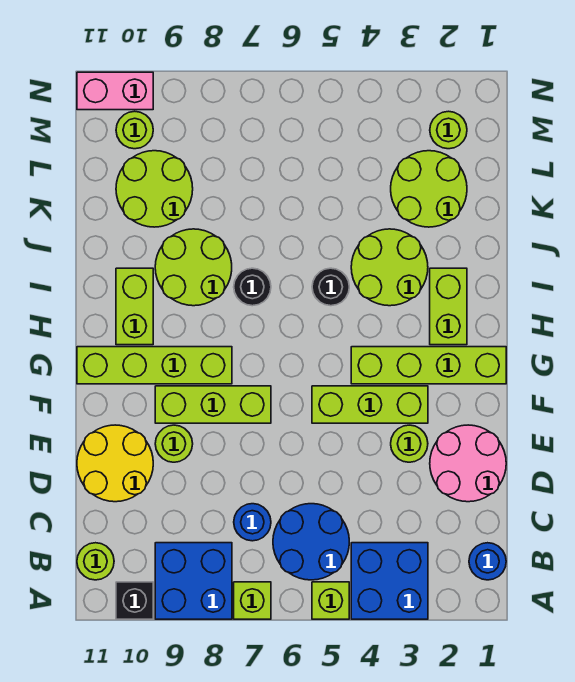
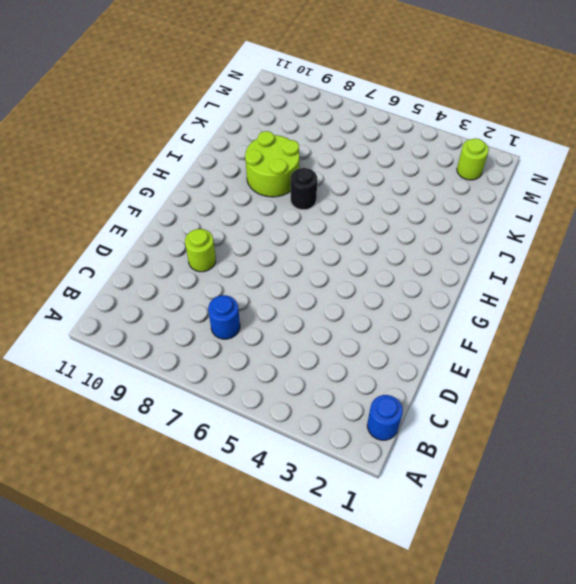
none -> blue brick A3:B4 level 1
none -> lime brick A5 level 1
none -> lime brick A7 level 1

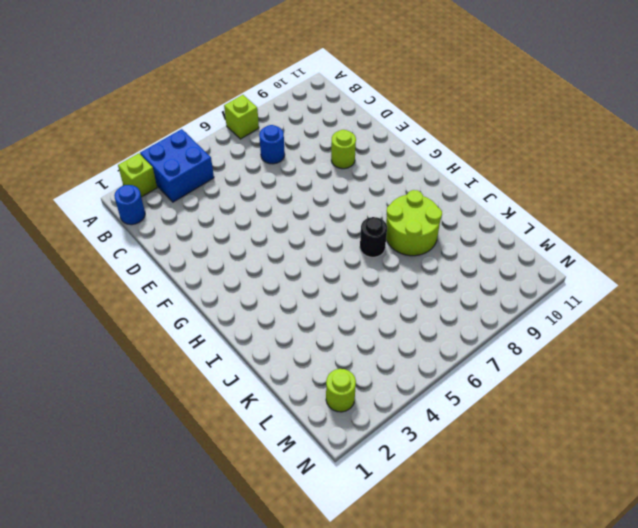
lime brick A2 level 1 -> lime brick A5 level 1
none -> blue brick A8:B9 level 1
none -> black brick A10 level 1
none -> blue round brick B5:C6 level 1

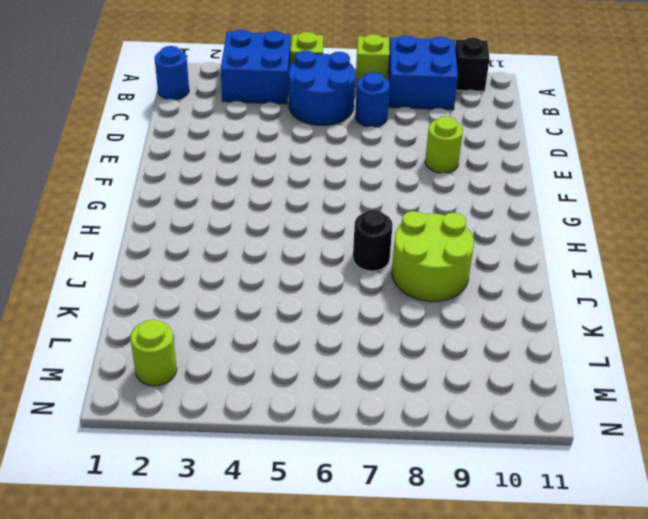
none -> lime round brick B11 level 1
none -> pink round brick D1:E2 level 1
none -> yellow round brick D10:E11 level 1

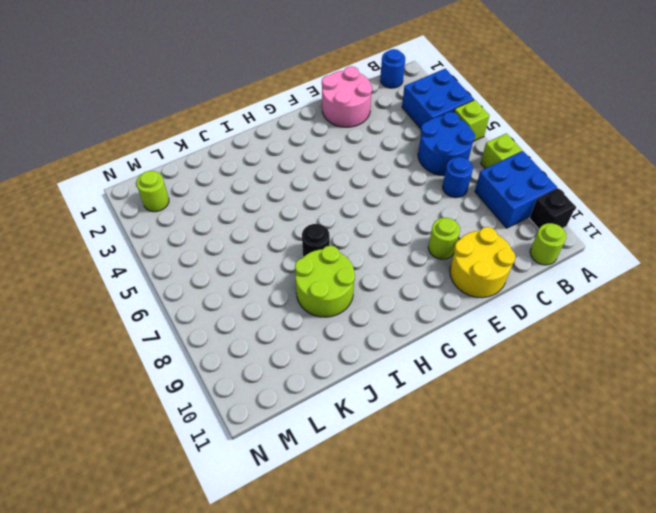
none -> lime round brick E3 level 1
none -> lime brick F3:F5 level 1
none -> lime brick F7:F9 level 1

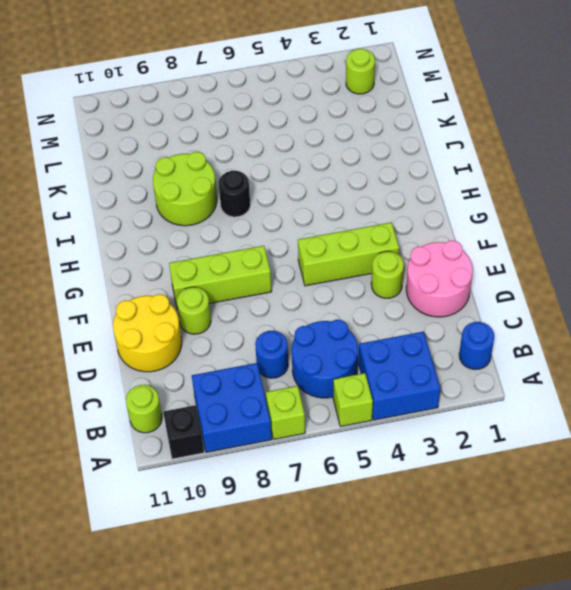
none -> lime brick G1:G4 level 1
none -> lime brick G8:G11 level 1
none -> lime brick H2:I2 level 1

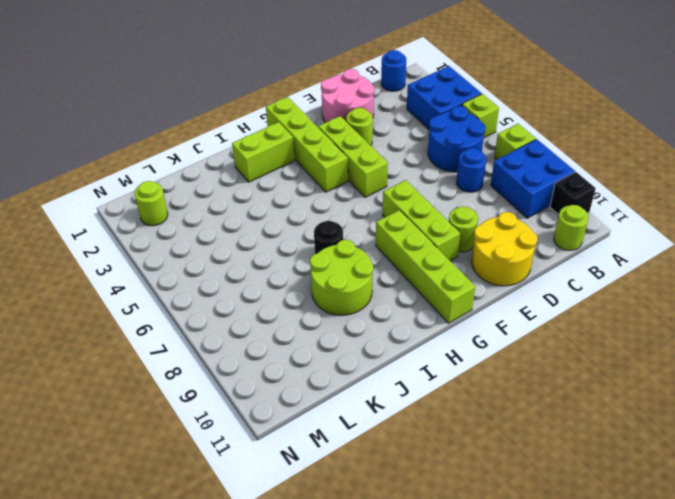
none -> lime brick H10:I10 level 1
none -> lime round brick I3:J4 level 1
none -> black round brick I5 level 1

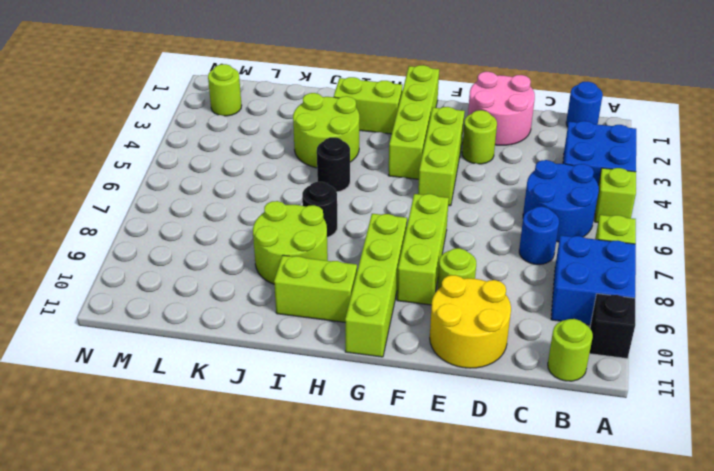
none -> lime round brick K2:L3 level 1
none -> lime round brick K9:L10 level 1
none -> lime round brick M10 level 1

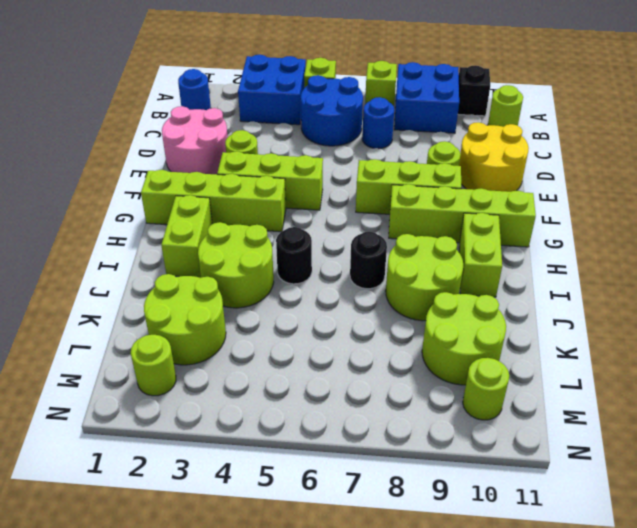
none -> pink brick N10:N11 level 1

